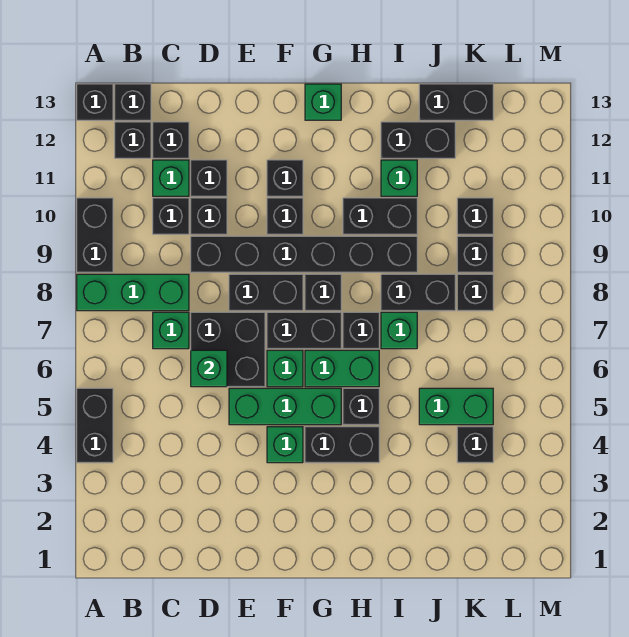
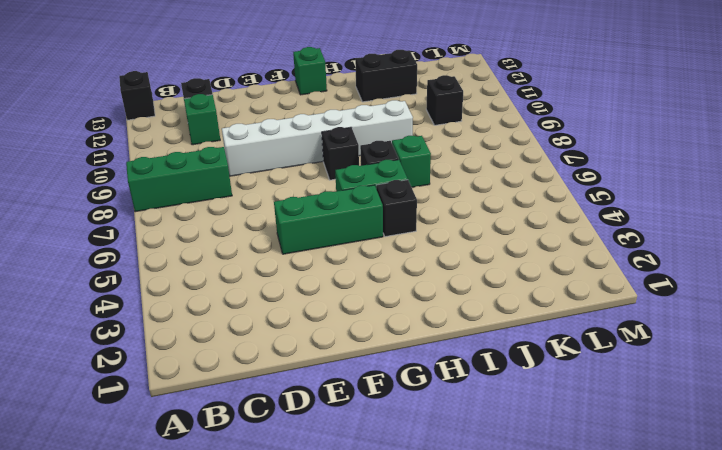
white brick D9:I9 level 1 -> black brick D9:I9 level 1
none -> black brick A4:A5 level 1
none -> black brick A9:A10 level 1
none -> black brick B12 level 1
none -> black brick B13 level 1

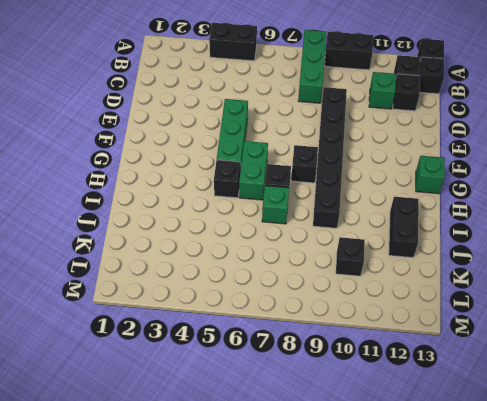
none -> green brick C7 level 1
none -> black brick C10 level 1
none -> black brick D6:E7 level 1
none -> black brick D10 level 1

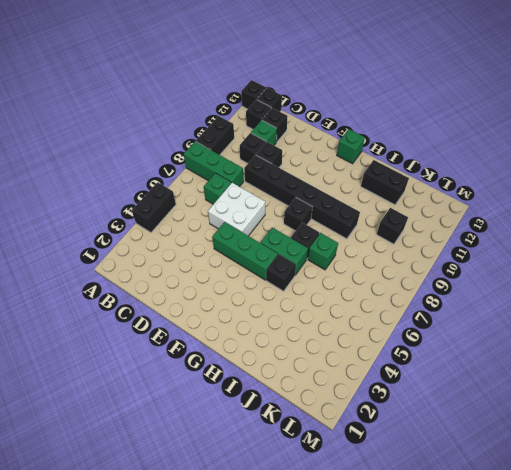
white brick D6:E7 level 1 -> black brick D6:E7 level 1
none -> black brick D11 level 1
none -> black brick E8:F8 level 1
none -> green brick F4 level 1
none -> green brick F6 level 1

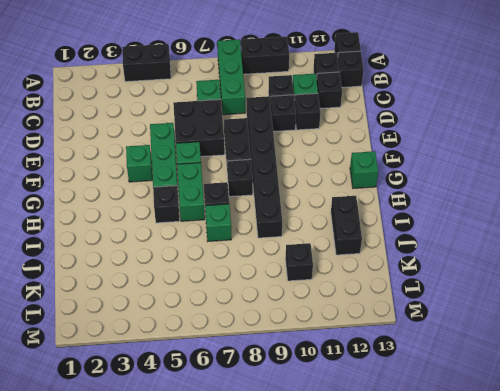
none -> black brick F7:G7 level 1
none -> black brick F10 level 1
none -> black brick F11 level 1
none -> black brick G4:H4 level 1

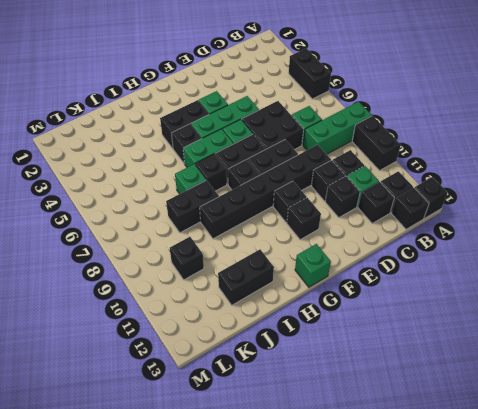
none -> black brick H10:I10 level 1
none -> green brick I11 level 1
none -> green brick J5:K5 level 1
none -> black brick J13:K13 level 1

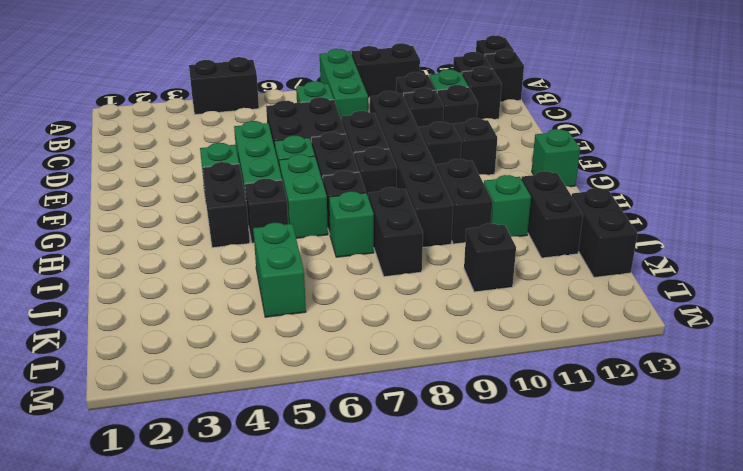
none -> black brick K4 level 1
none -> black brick K8 level 1
none -> black brick K9 level 1
none -> green brick D6 level 2

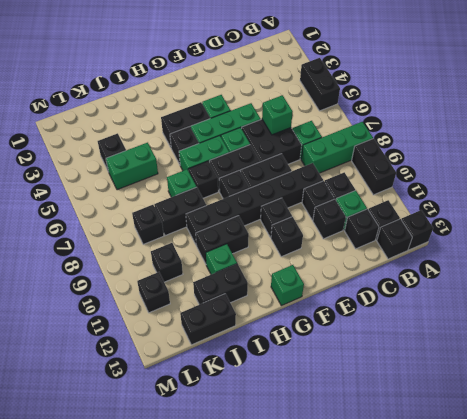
black brick L11 level 1 -> black brick K9 level 1

